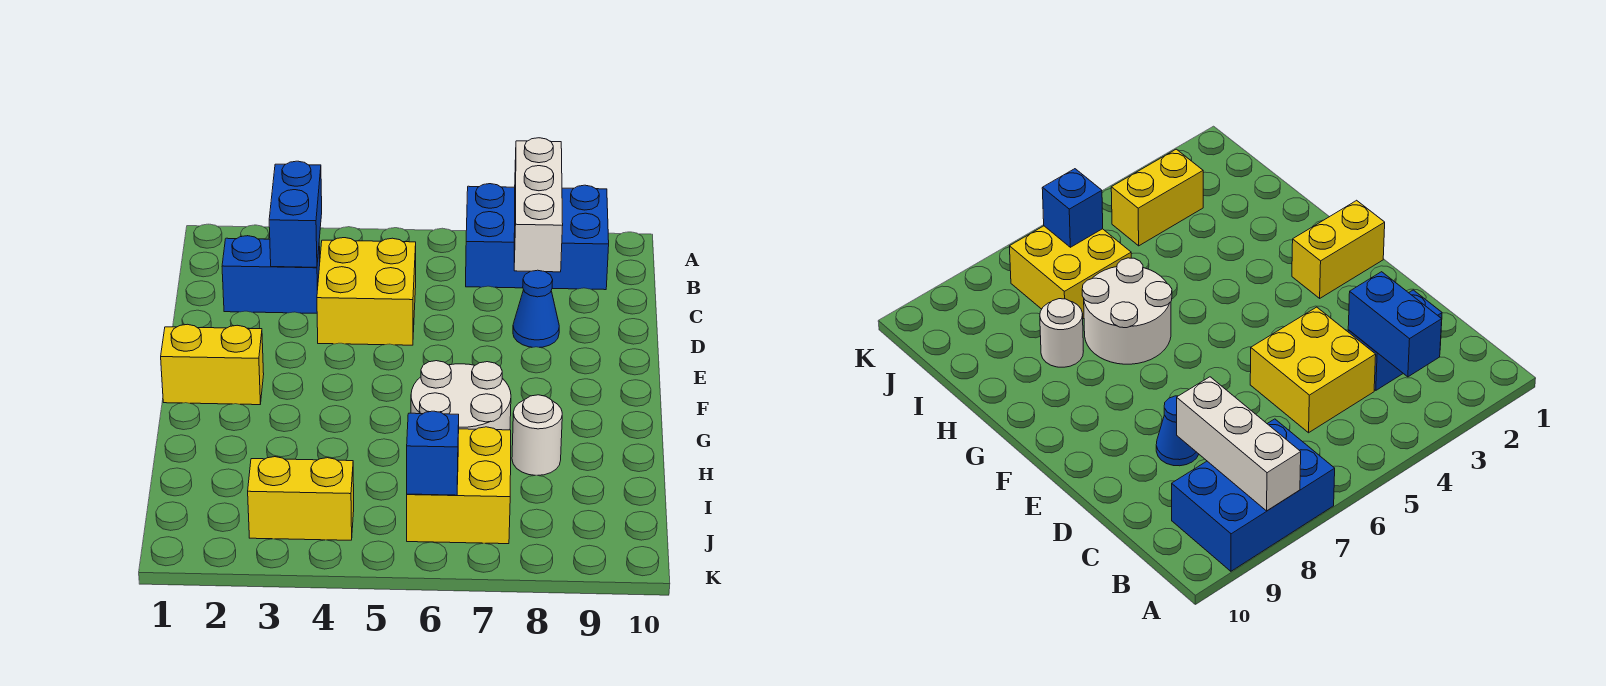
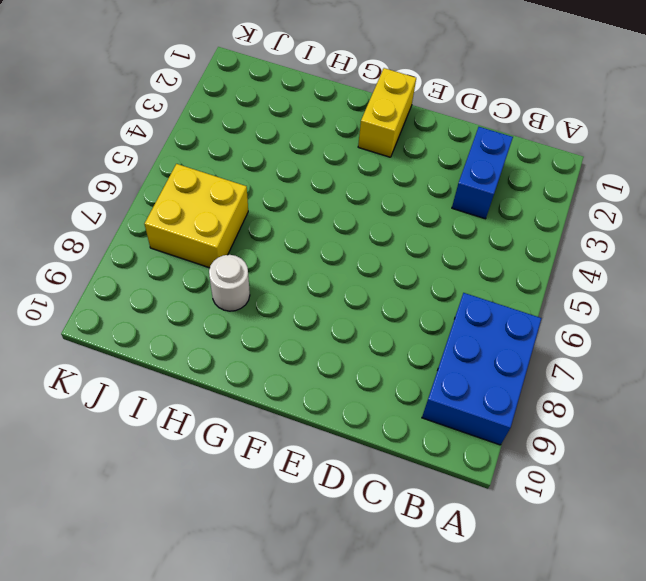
none -> yellow brick C4:D5 level 1
none -> blue cone D8 level 1
none -> white round brick G6:H7 level 1

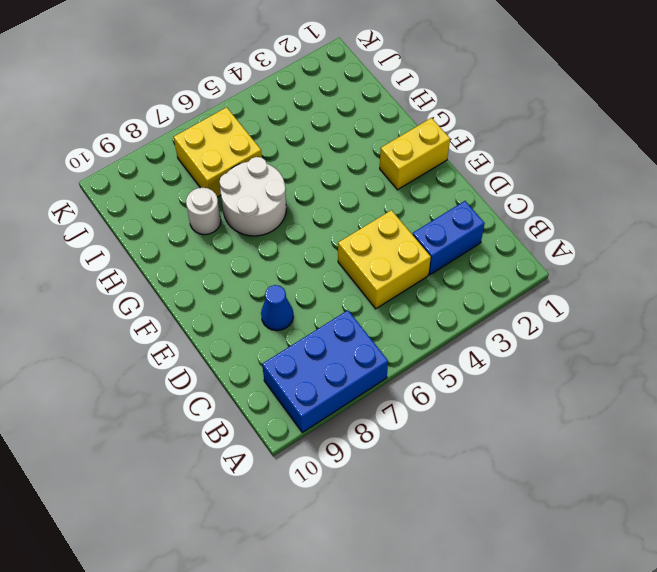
none -> yellow brick J3:J4 level 1
none -> white brick A8:C8 level 2
none -> blue brick B3:C3 level 2

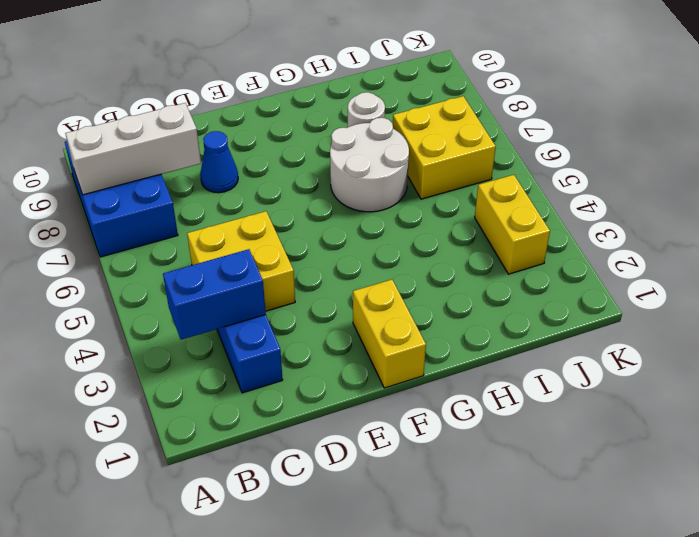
none -> blue brick J6 level 2

